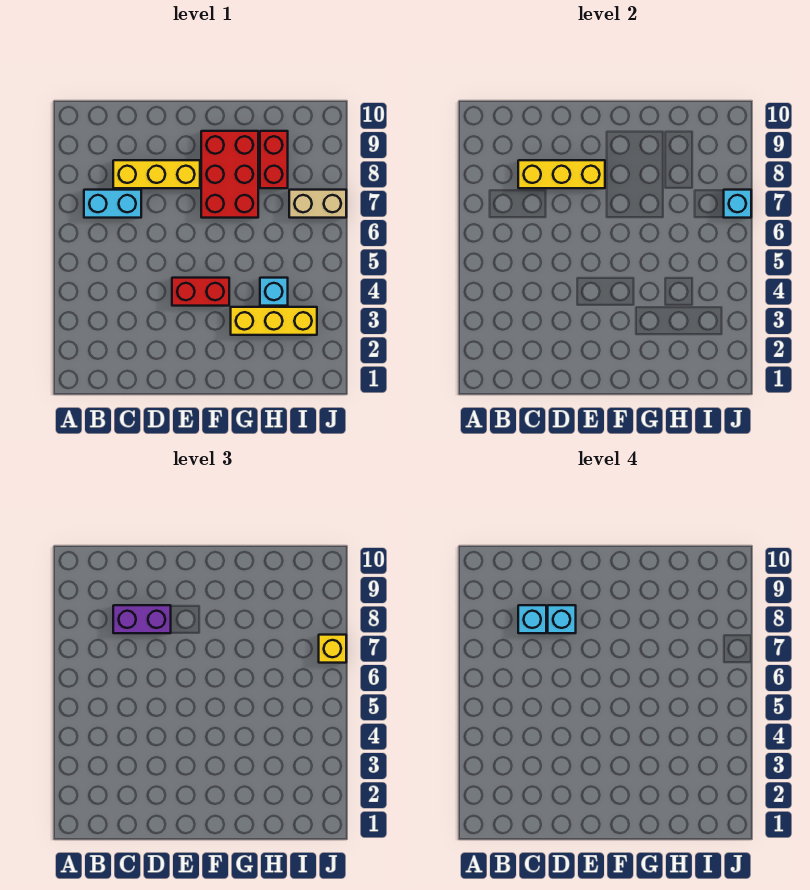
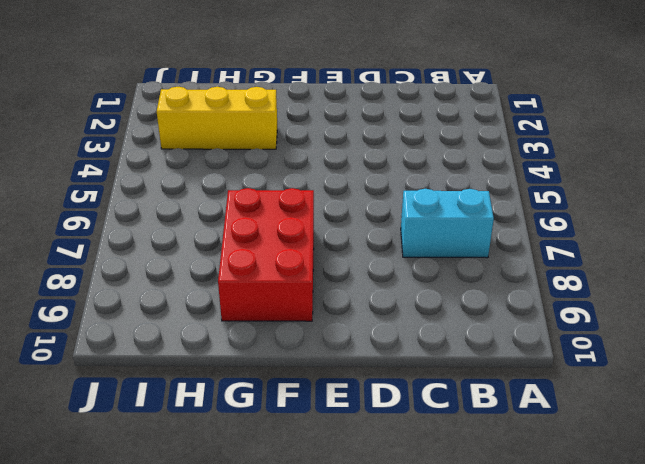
none -> yellow brick C8:E8 level 1
none -> red brick E4:F4 level 1
none -> cyan brick H4 level 1

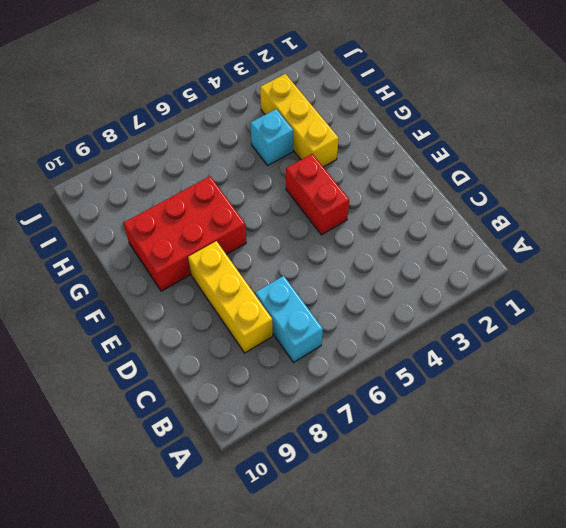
none -> red brick H8:H9 level 1
none -> tan brick I7:J7 level 1
none -> yellow brick C8:E8 level 2

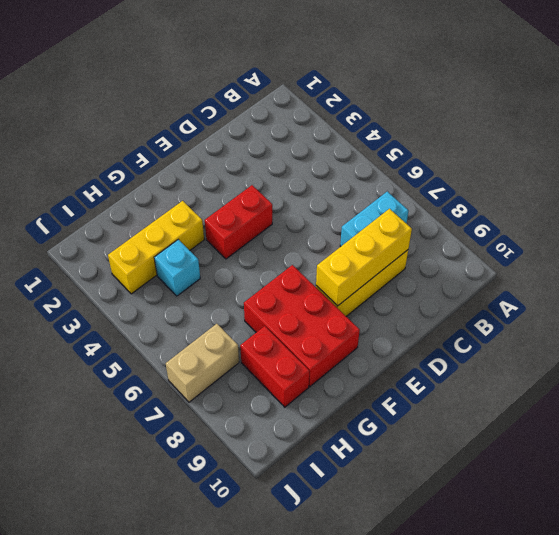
none -> cyan brick J7 level 2
none -> purple brick C8:D8 level 3
none -> yellow brick J7 level 3

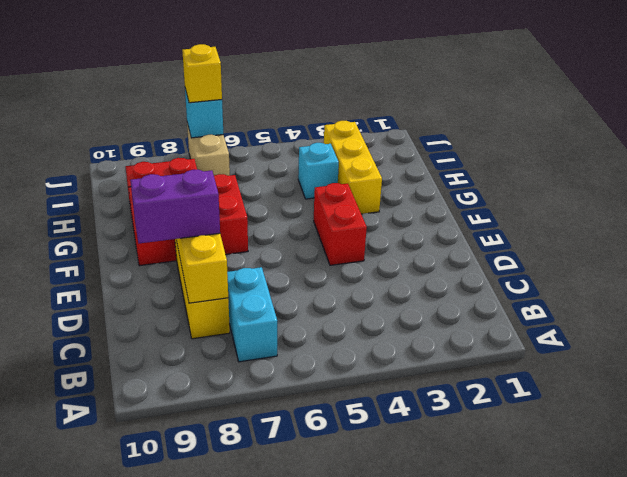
purple brick D8:D9 level 3 -> purple brick C8:D8 level 3
none -> cyan brick C8 level 4
none -> cyan brick D8 level 4

